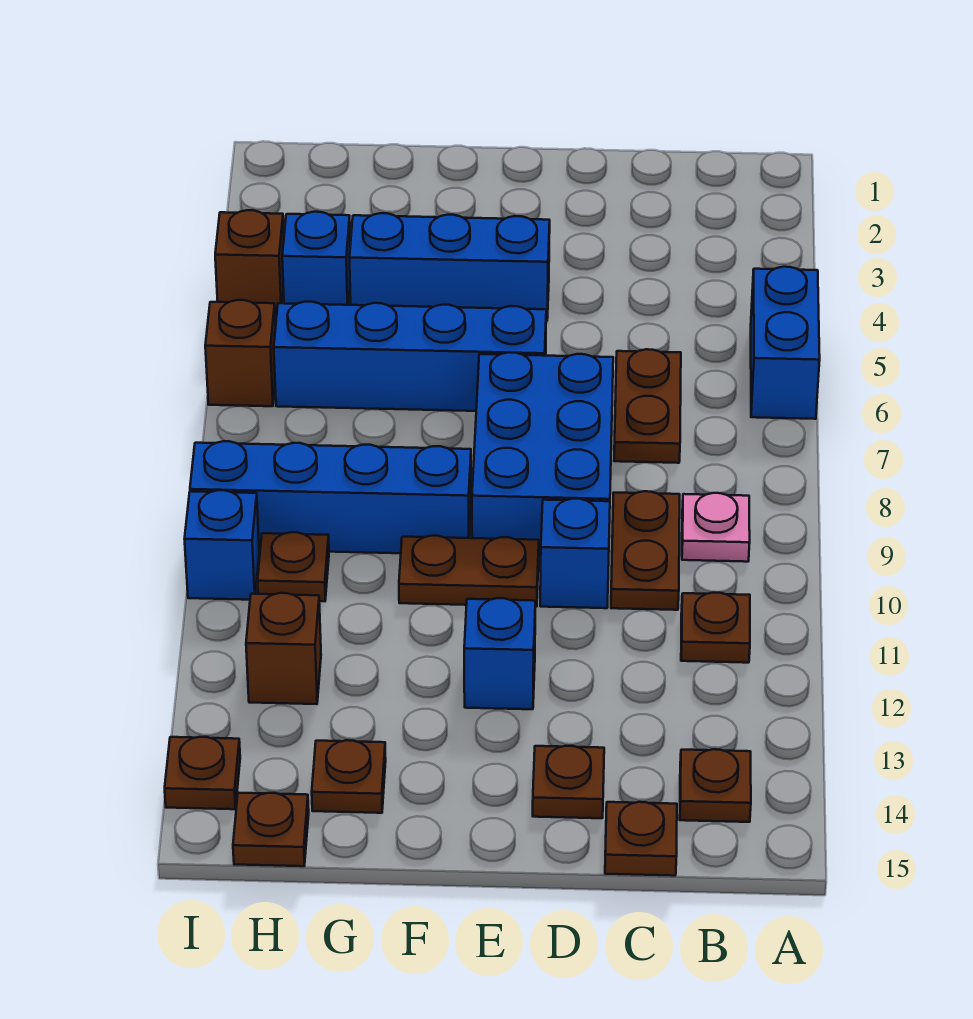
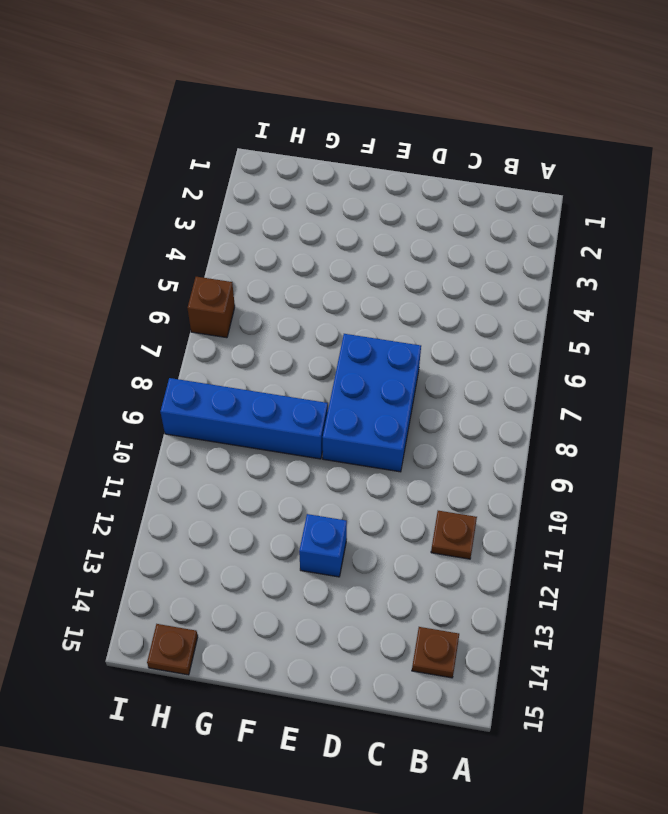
none -> blue brick A5:A6 level 1
none -> pink plate B9 level 1
none -> brown plate C6:C7 level 1

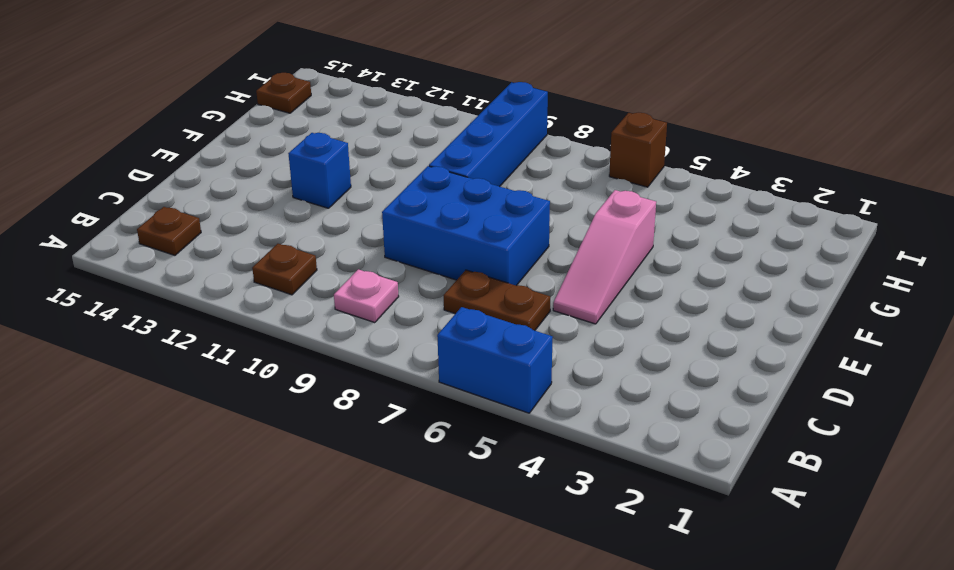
pink slope D5:F5 level 1 top F -> none
none -> brown plate C9:C10 level 1
none -> brown plate C15 level 1
none -> blue brick D10 level 1

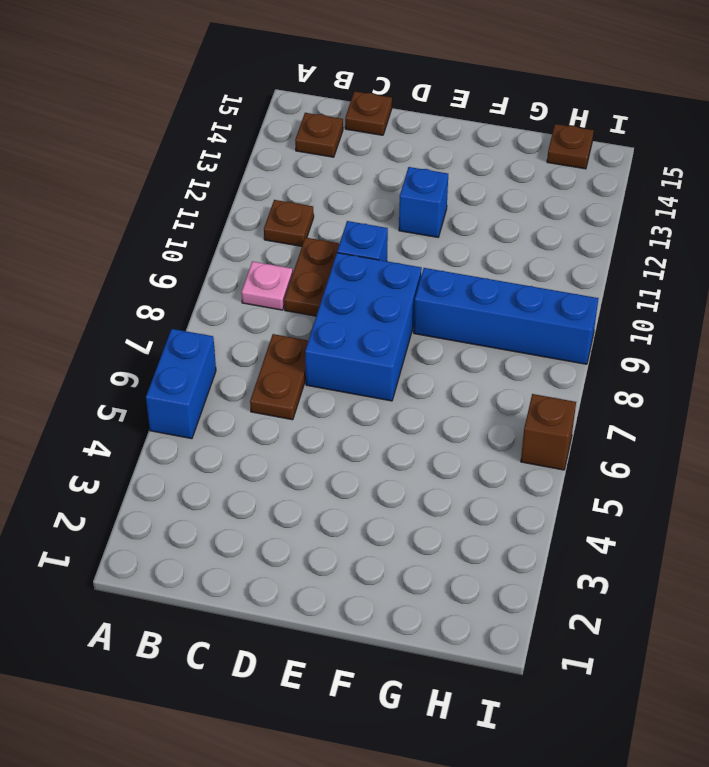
none -> brown plate D14 level 1
none -> blue brick E4:G4 level 1
none -> blue brick E6:H6 level 1

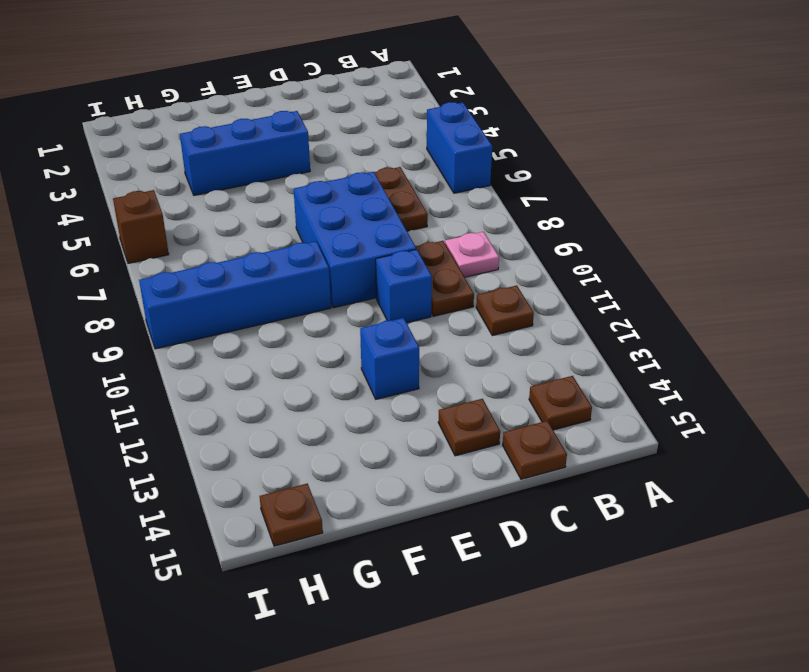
none -> blue brick E6:H6 level 1
none -> brown plate E10:F10 level 1
none -> brown plate G14 level 1

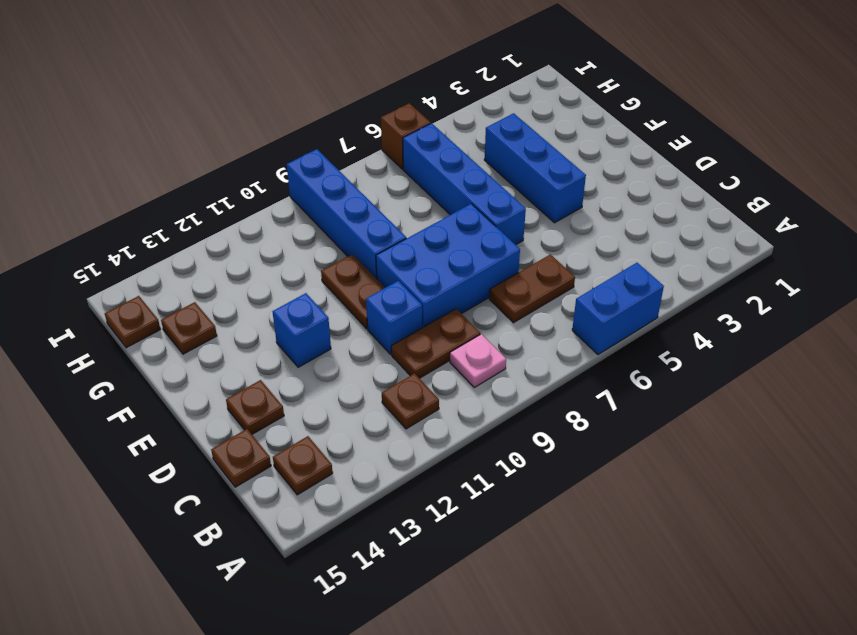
none -> blue brick H4 level 1
none -> brown plate H10 level 1
none -> brown brick H12 level 1

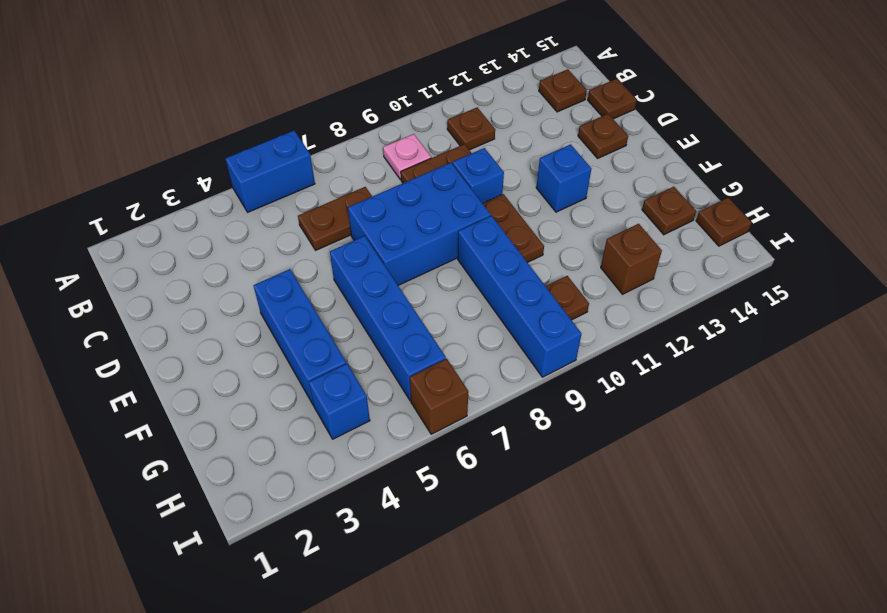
none -> brown brick I4 level 1
none -> blue brick I10 level 1
none -> brown plate I14 level 1

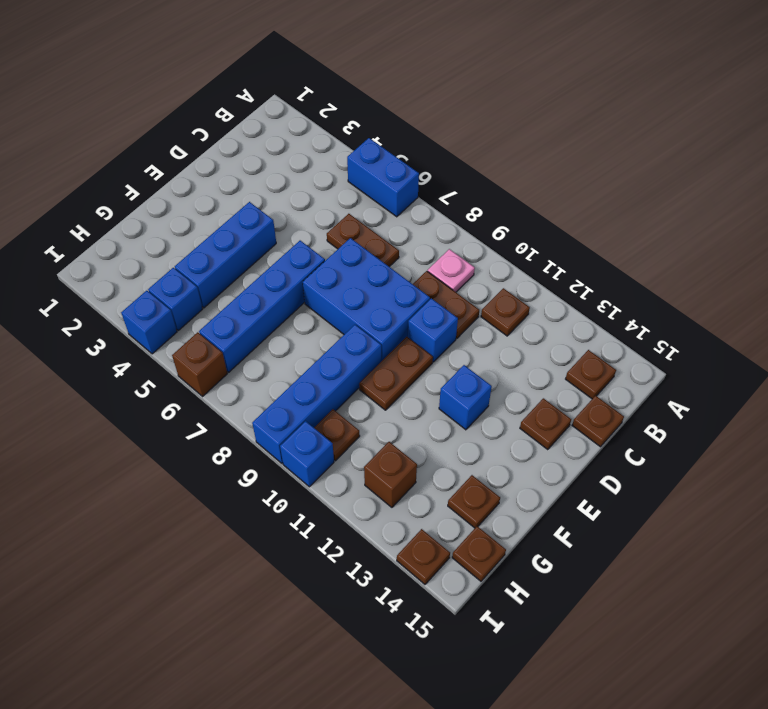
blue brick I4 level 1 -> brown brick I4 level 1

